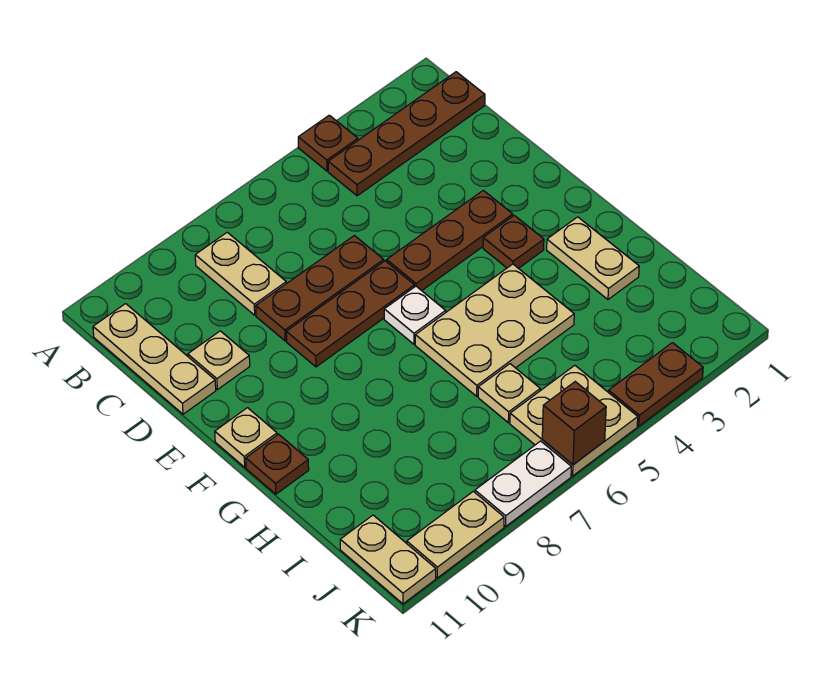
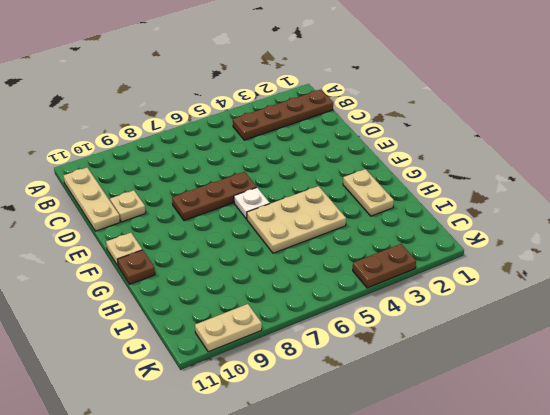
none -> brown plate A4 level 1
none -> tan plate B8:C8 level 1
none -> brown plate D6:D8 level 1

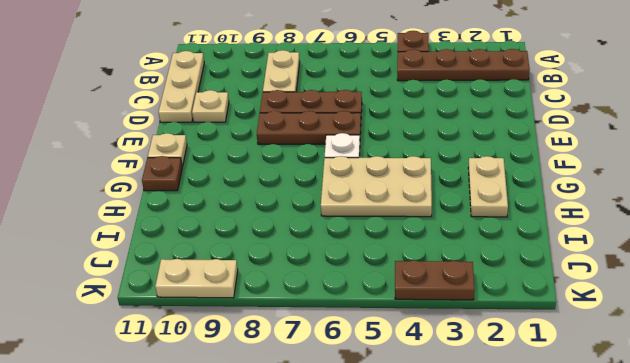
none -> brown plate E3:E5 level 1
none -> brown plate F3 level 1
none -> tan plate I6 level 1

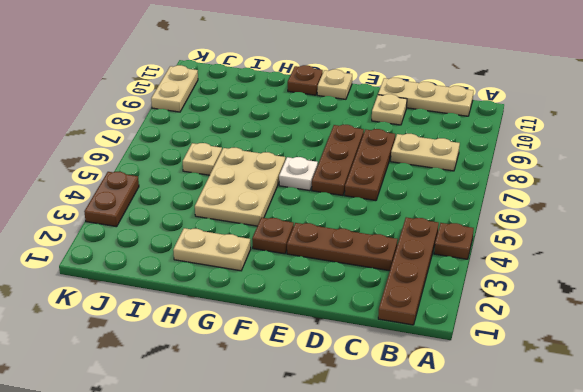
brown plate C3:E3 level 1 -> brown plate E3:E5 level 1
none -> tan plate J5:K6 level 1
none -> tan plate J11:K11 level 1
none -> white plate K7:K8 level 1

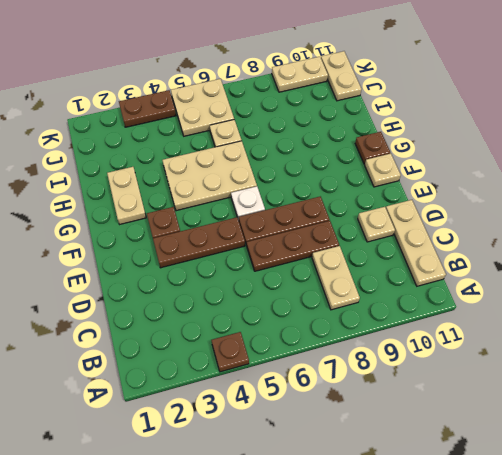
none -> brown plate B1:B4 level 1
none -> white plate K7:K8 level 1
none -> brown brick K6 level 2

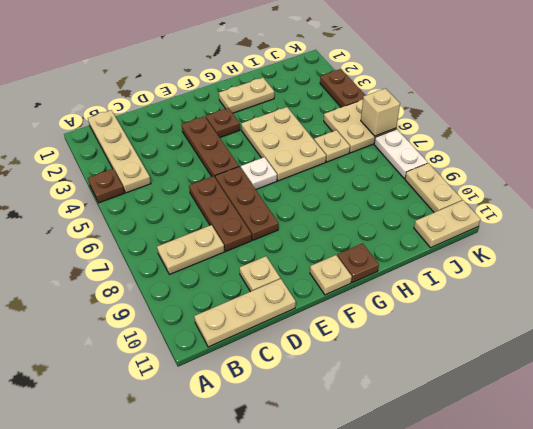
tan plate B1:B4 level 1 -> brown plate B1:B4 level 1
tan brick K6 level 2 -> brown brick K6 level 2

